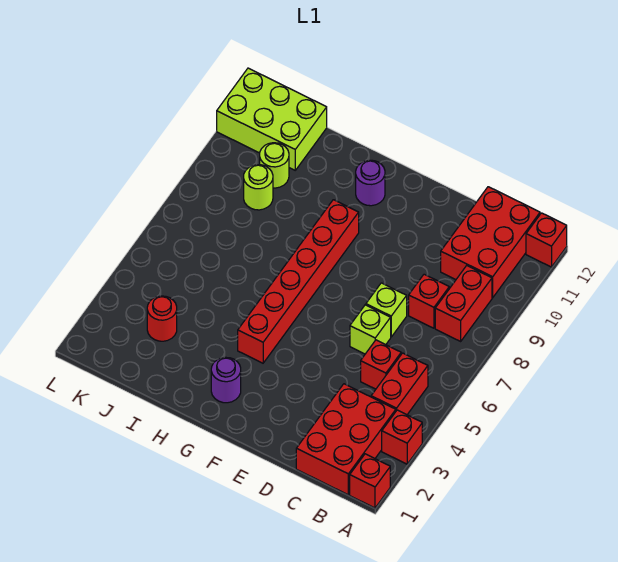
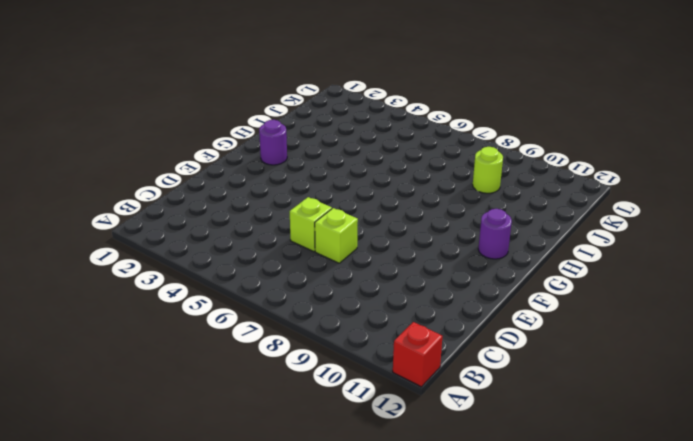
none -> red brick A1 level 1
none -> red brick A3 level 1
none -> red brick B1:C3 level 1

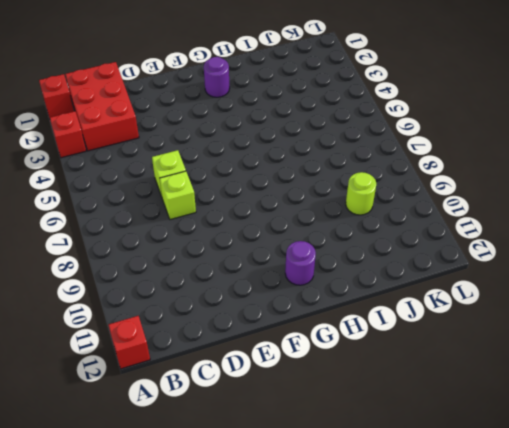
none -> red brick B4:B5 level 1
none -> red brick B8:B9 level 1
none -> red brick B10:C12 level 1

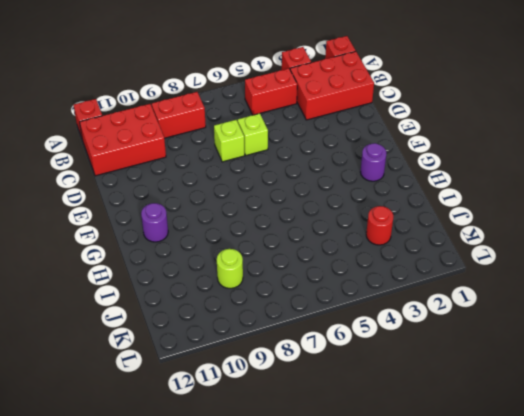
none -> red brick C5 level 1
none -> red brick C8 level 1
none -> red brick G4:G9 level 1

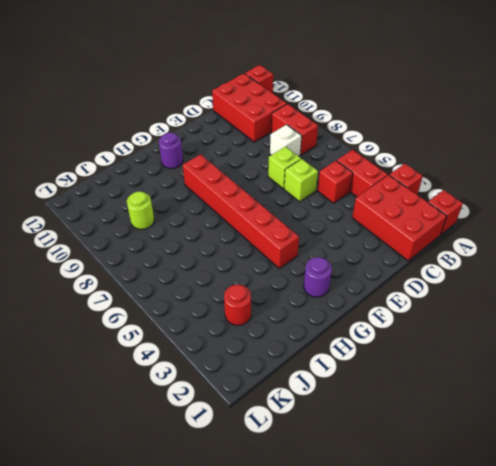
white brick C8 level 1 -> red brick C8 level 1
none -> lime round brick J10 level 1
none -> lime brick J11:L12 level 1

